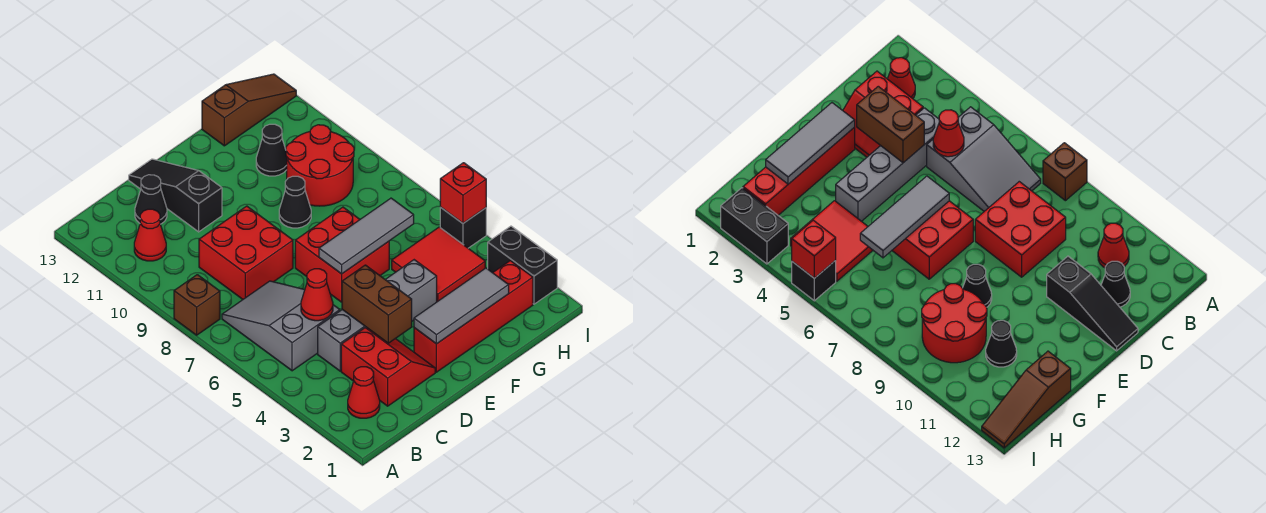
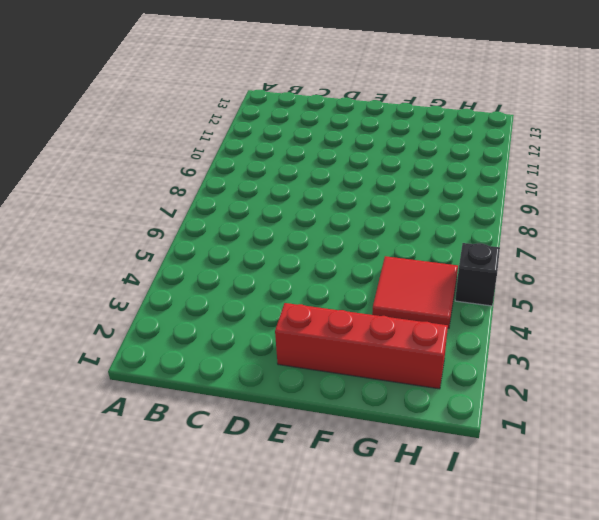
none -> brown brick A8 level 1
none -> red cone B2 level 1
none -> grey slope B5:C7 level 1 top 5

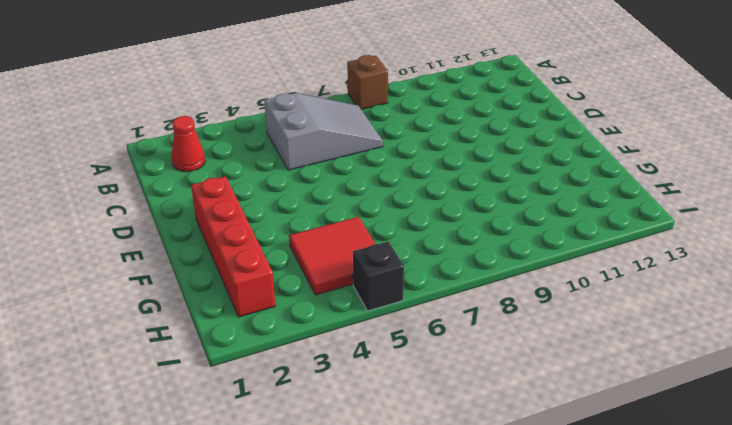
none -> red cone B11 level 1
none -> red slope C2:D3 level 1 top C
none -> grey brick C4:F4 level 1

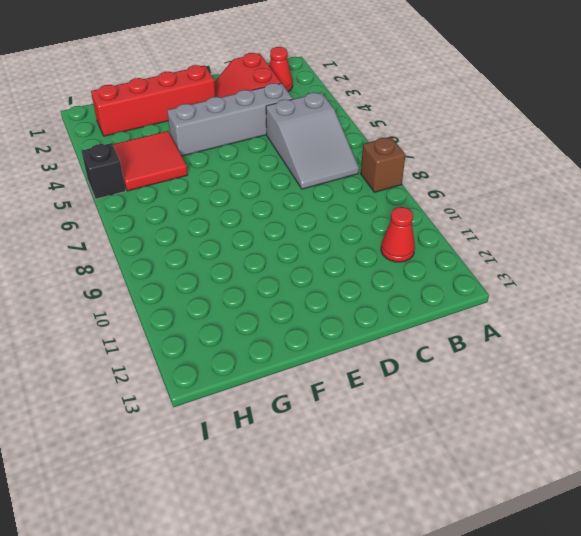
none -> red brick C8:D9 level 1
none -> black cone C12 level 1
none -> black slope D11:D13 level 1 top 11

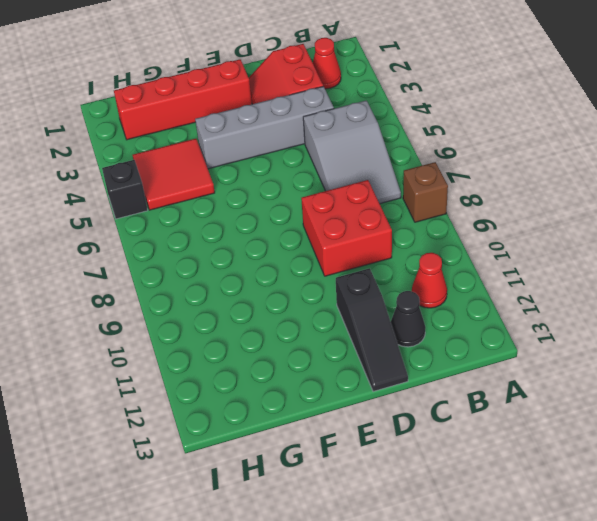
none -> red brick E6:F7 level 1
none -> black cone F9 level 1
none -> red round brick G9:H10 level 1

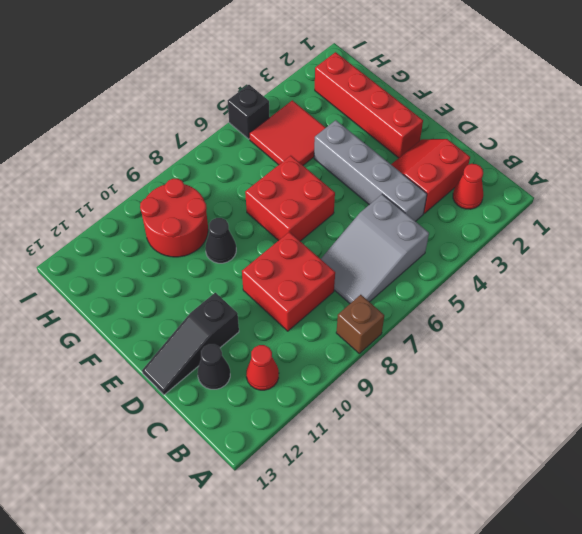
none -> black cone G11 level 1
none -> brown slope G13:I13 level 1 top G
none -> black brick I2:I3 level 1

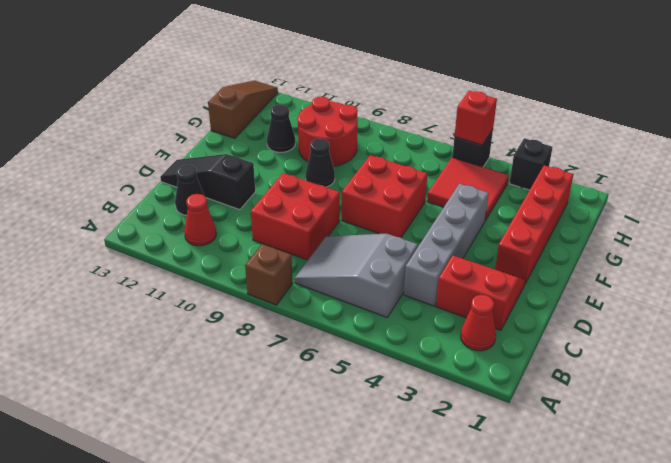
black brick I3 level 1 -> black brick I2:I3 level 1
none -> red cone C5 level 2
none -> brown brick D3:D4 level 2
none -> grey tile E2:G2 level 2

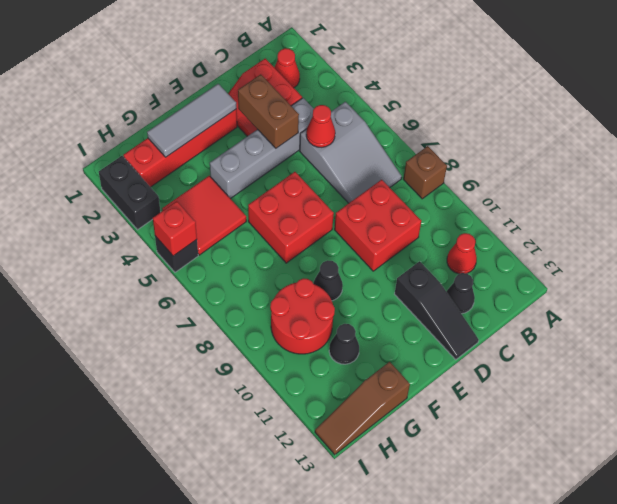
none -> grey tile E6:G6 level 2

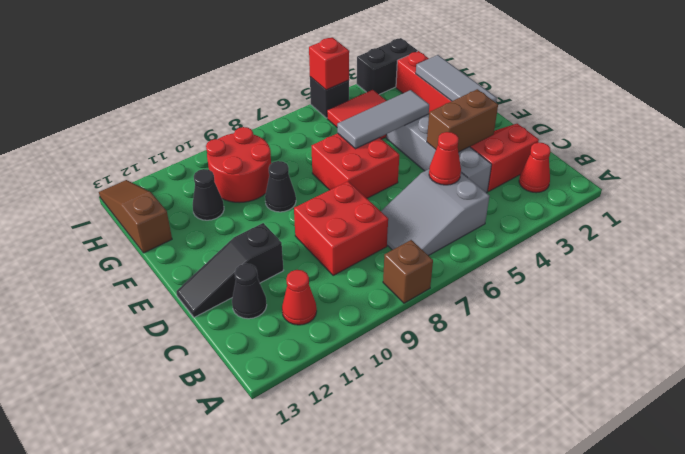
grey tile F4:F6 level 2 -> grey tile E6:G6 level 2

